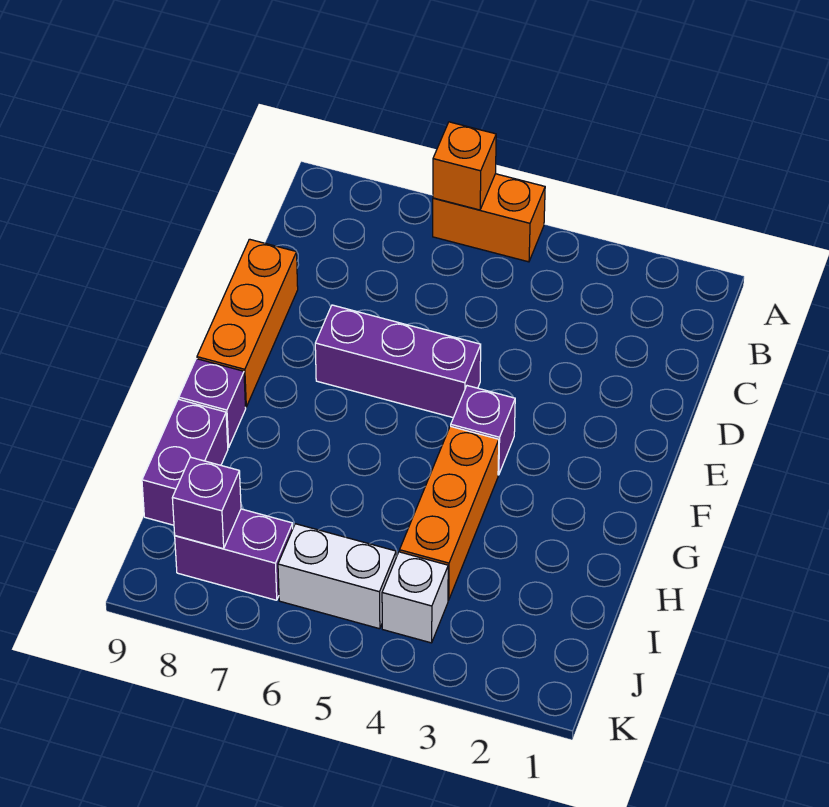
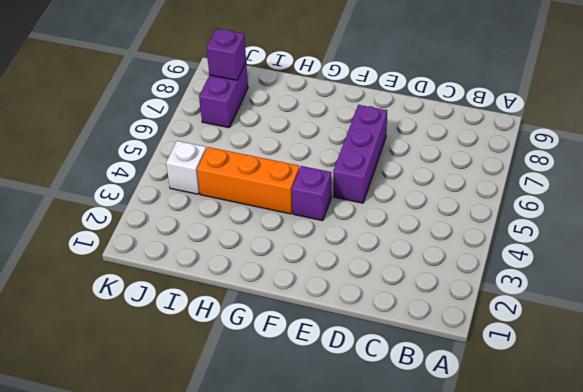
none -> orange brick A5:A6 level 1
none -> orange brick D9:F9 level 1
none -> purple brick G9 level 1

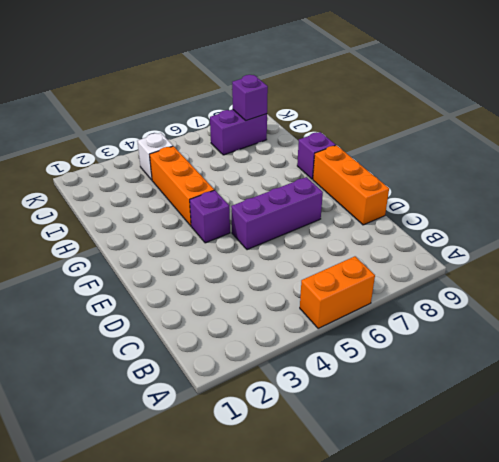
none -> purple brick H9:I9 level 1
none -> white brick J5:J6 level 1
none -> orange brick A6 level 2

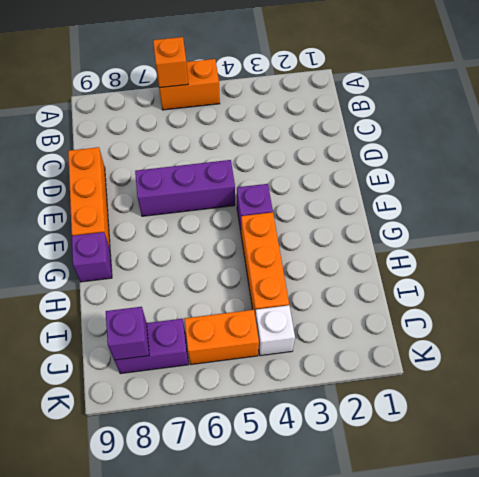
orange brick J5:J6 level 1 -> white brick J5:J6 level 1
none -> purple brick H9:I9 level 1

